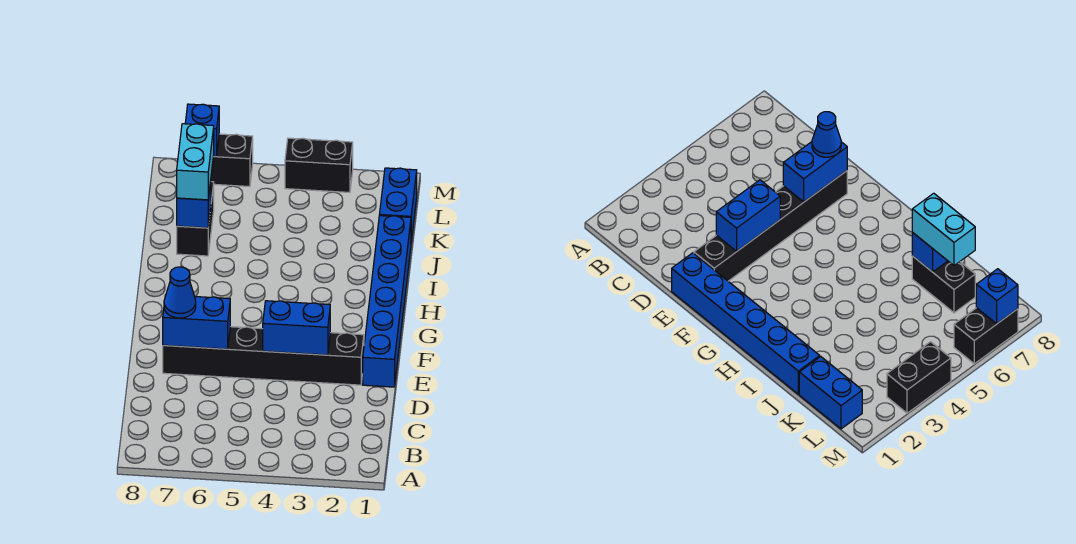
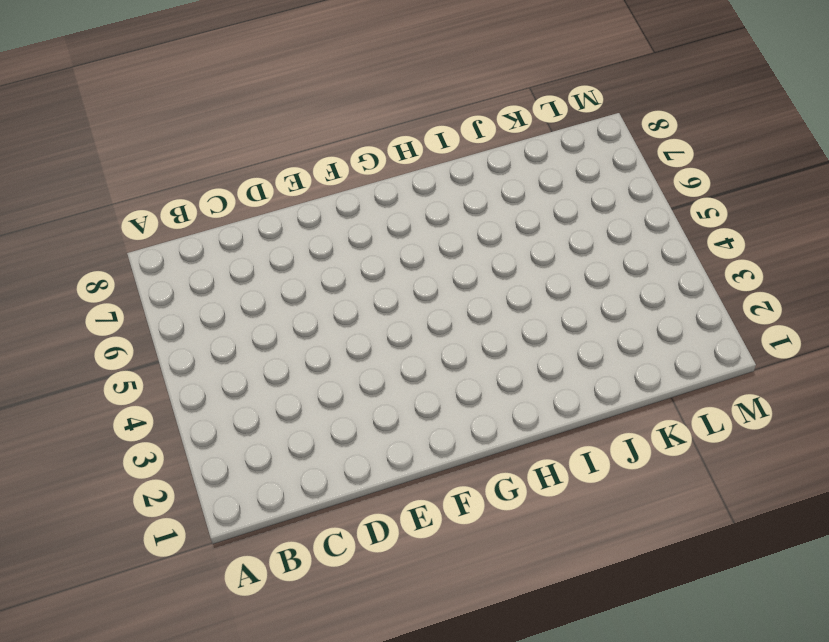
none -> blue brick E1:J1 level 1
none -> black brick E2:E7 level 1
none -> black brick J7:K7 level 1

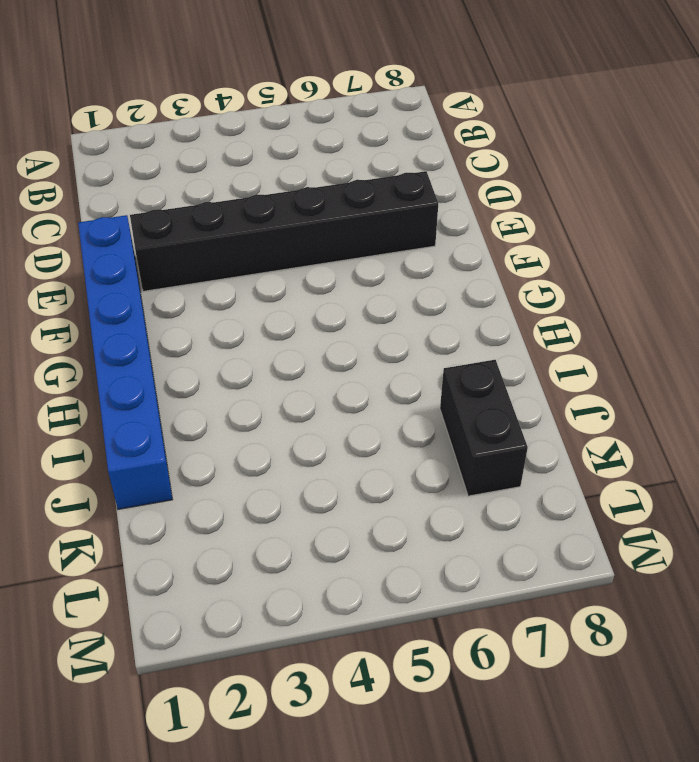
none -> blue brick K1:L1 level 1
none -> black brick M3:M4 level 1
none -> black brick M6:M7 level 1

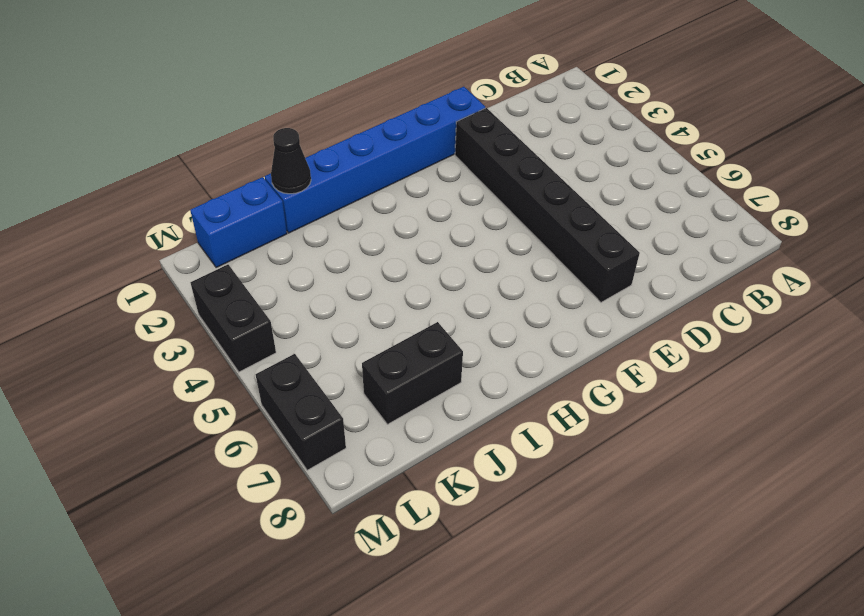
black cone J1 level 2 -> none
none -> blue brick E3:E4 level 2
none -> blue brick E6:E7 level 2
none -> blue brick J7 level 2

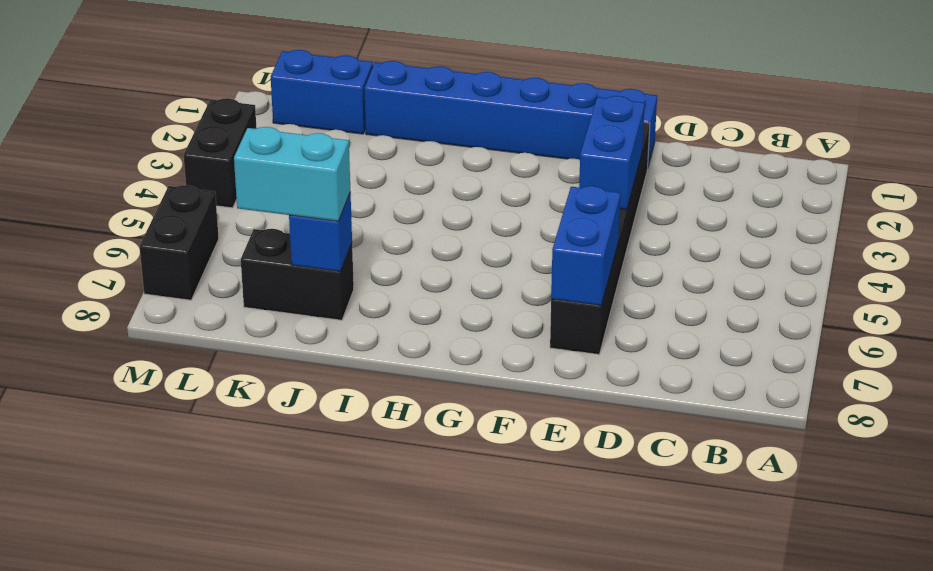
none -> blue brick M7 level 2
none -> blue cone E7 level 3

